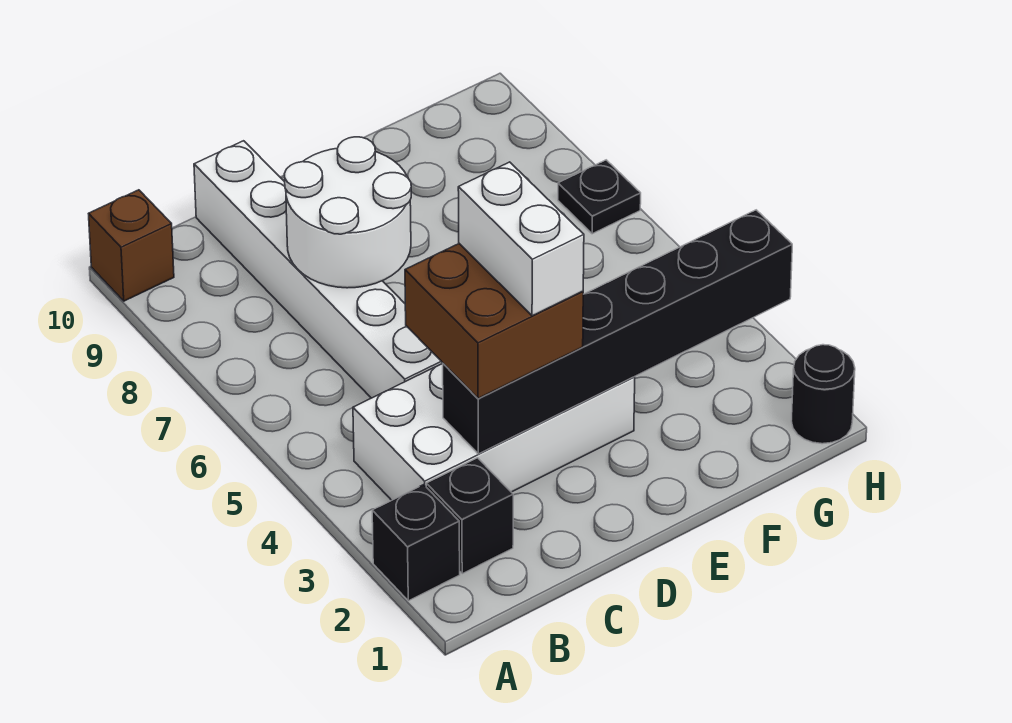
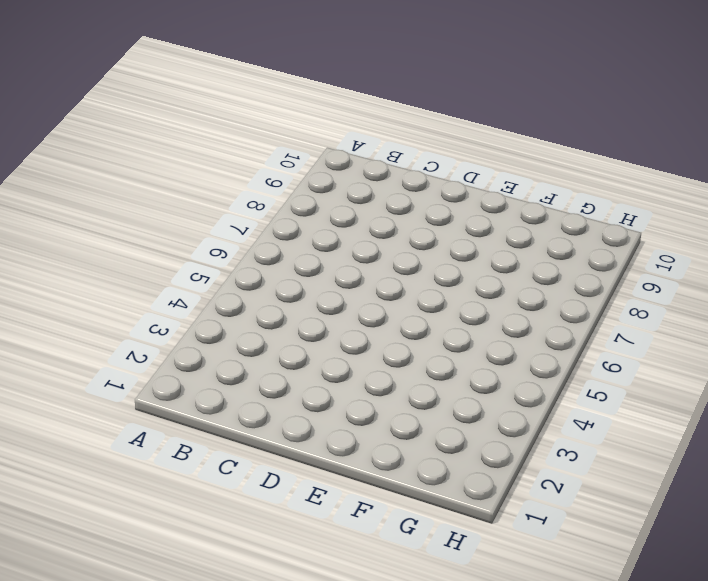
none -> black brick A2 level 1
none -> brown brick A10 level 1

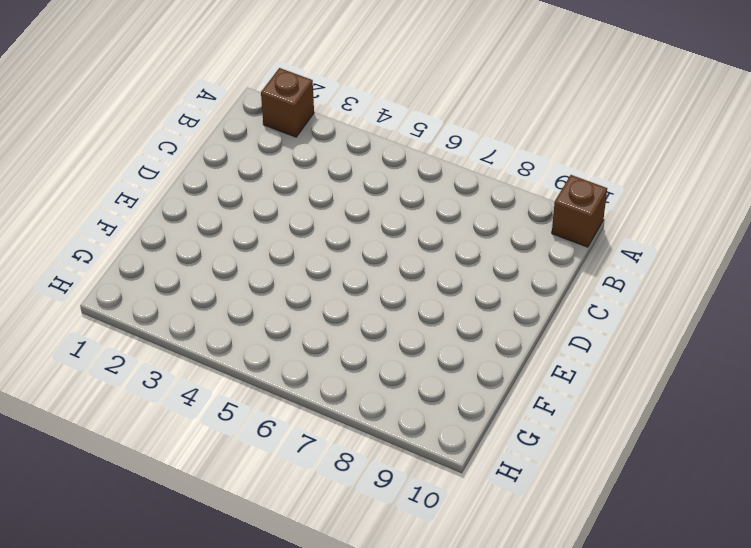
brown brick A2 level 1 -> black brick A2 level 1
none -> black brick B2 level 1
none -> white brick B3:E4 level 1

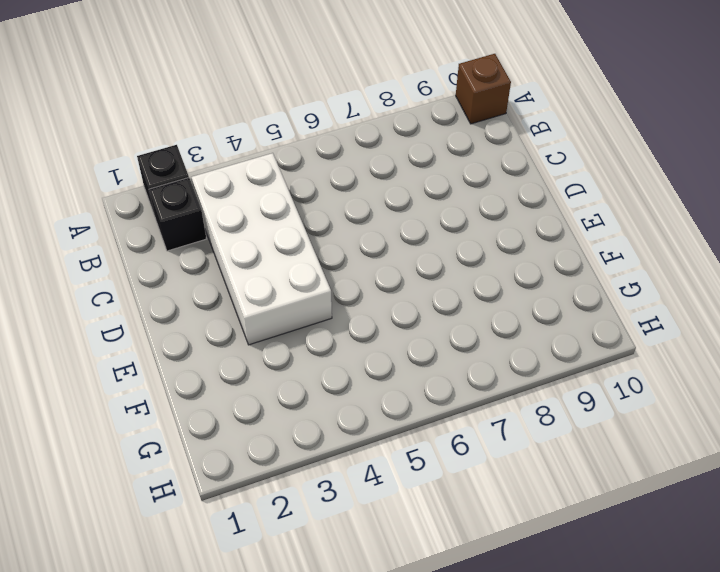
none -> white brick C5:C10 level 1
none -> black round brick H1 level 1

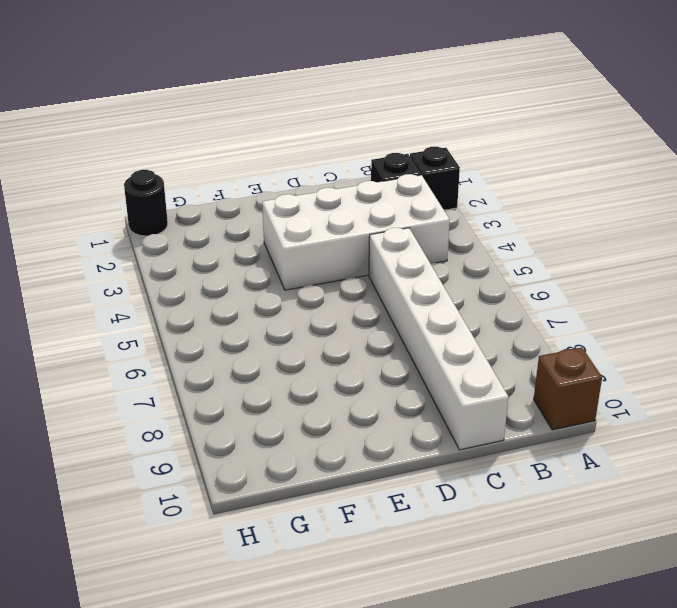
none -> black plate H7 level 1
none -> black brick C3:H3 level 2

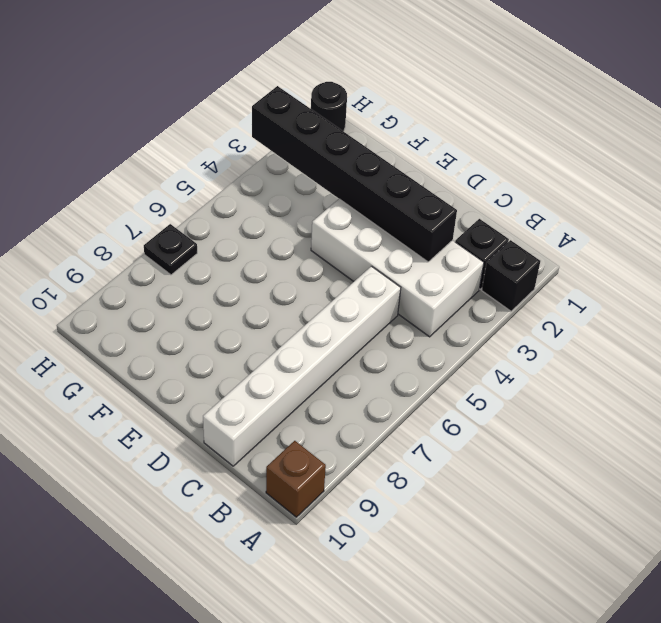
none -> white round brick C7:D8 level 2
none -> brown brick C3:D4 level 3

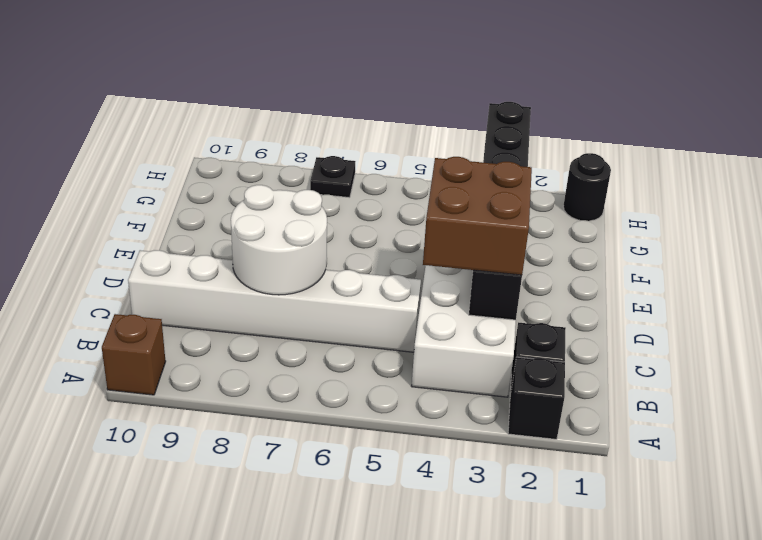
none -> white brick D3:D4 level 4

